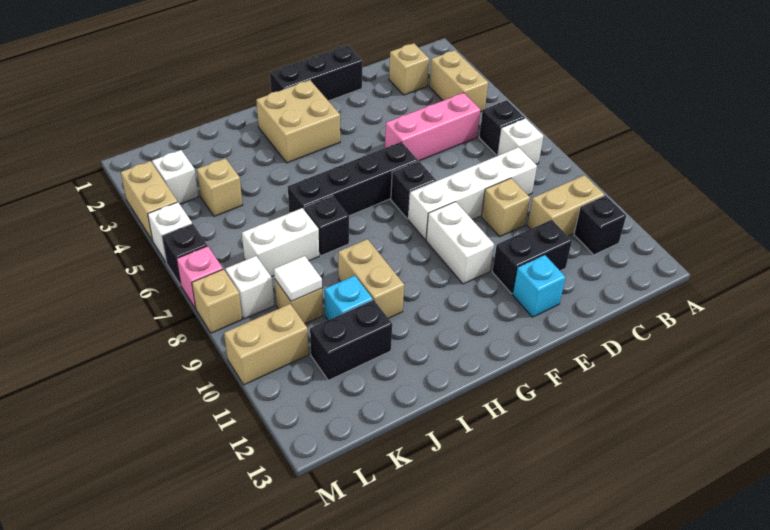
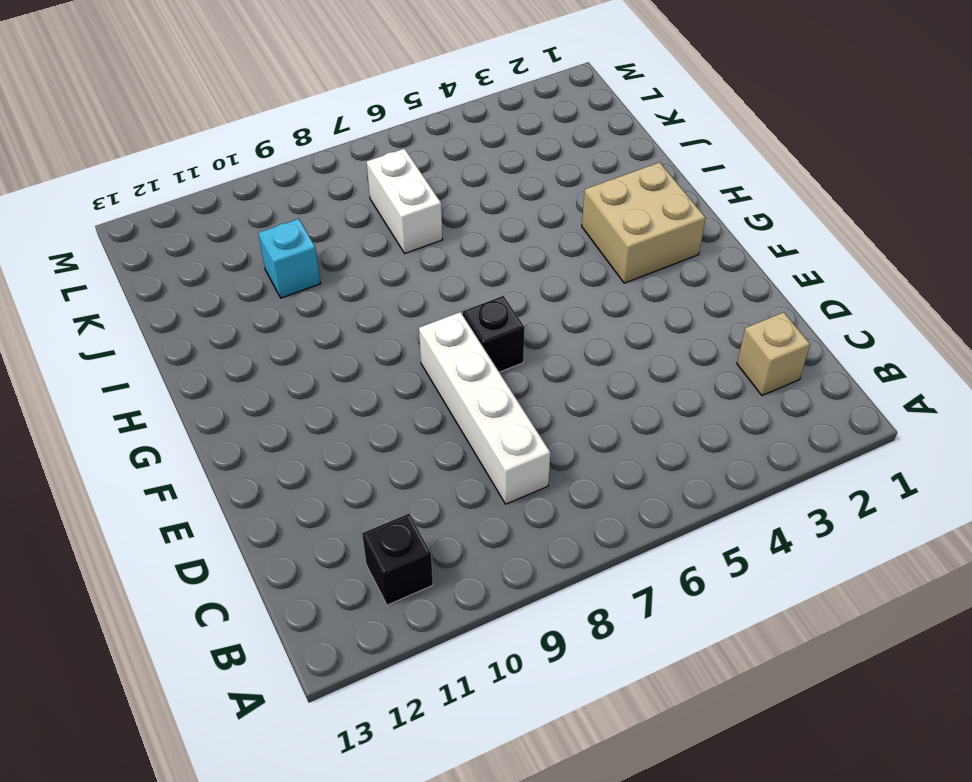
none -> tan brick B3:B4 level 1
none -> black brick B6 level 1
none -> white brick B7 level 1
none -> tan brick B10:C10 level 1

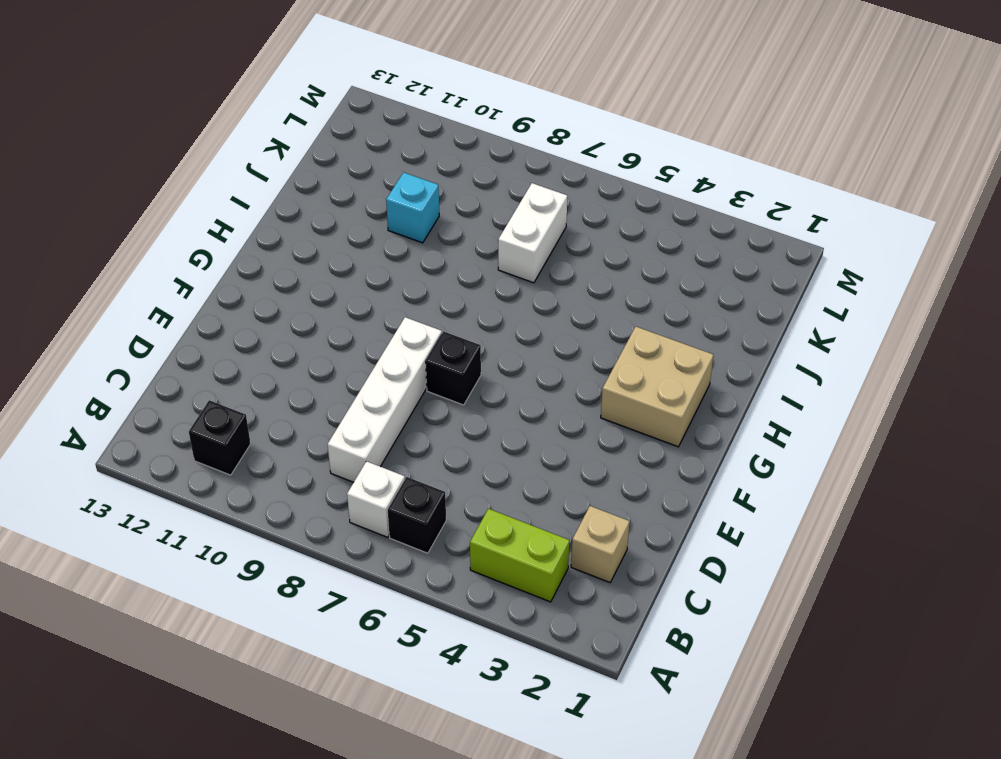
lime brick B3:B4 level 1 -> tan brick B3:B4 level 1
none -> tan brick B10:C10 level 1
none -> pink brick C5:E5 level 1
none -> tan brick D9 level 1
none -> black brick D11:E11 level 1

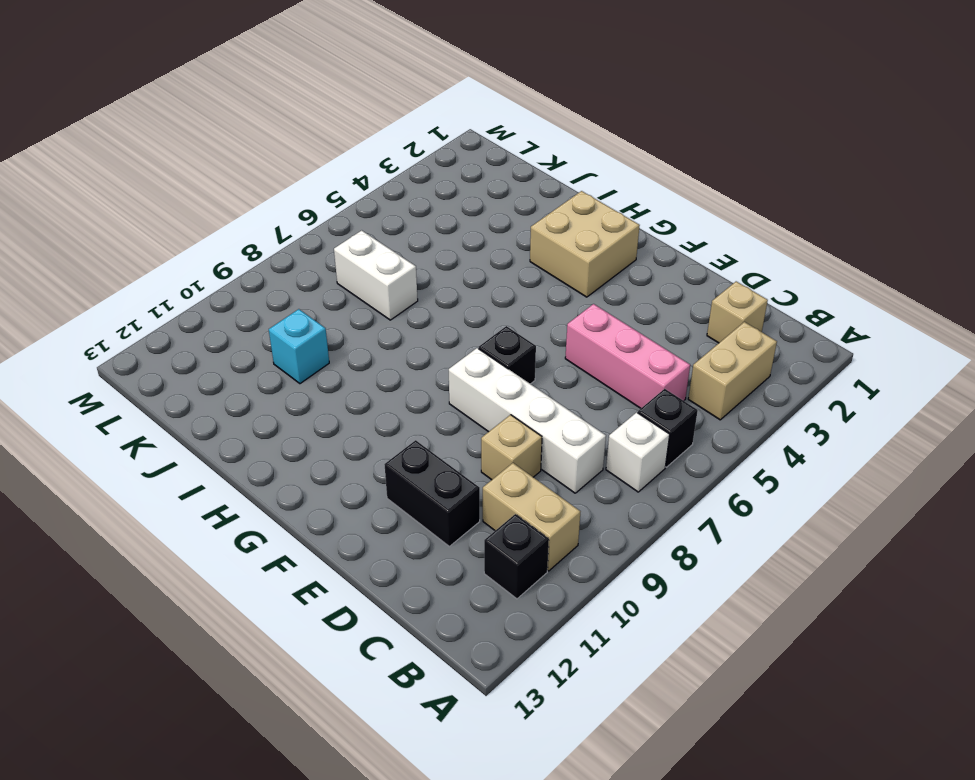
none -> black brick E1:G1 level 1
none -> cyan brick E12 level 1
none -> black brick F6:I6 level 1
none -> white brick F9:F10 level 1

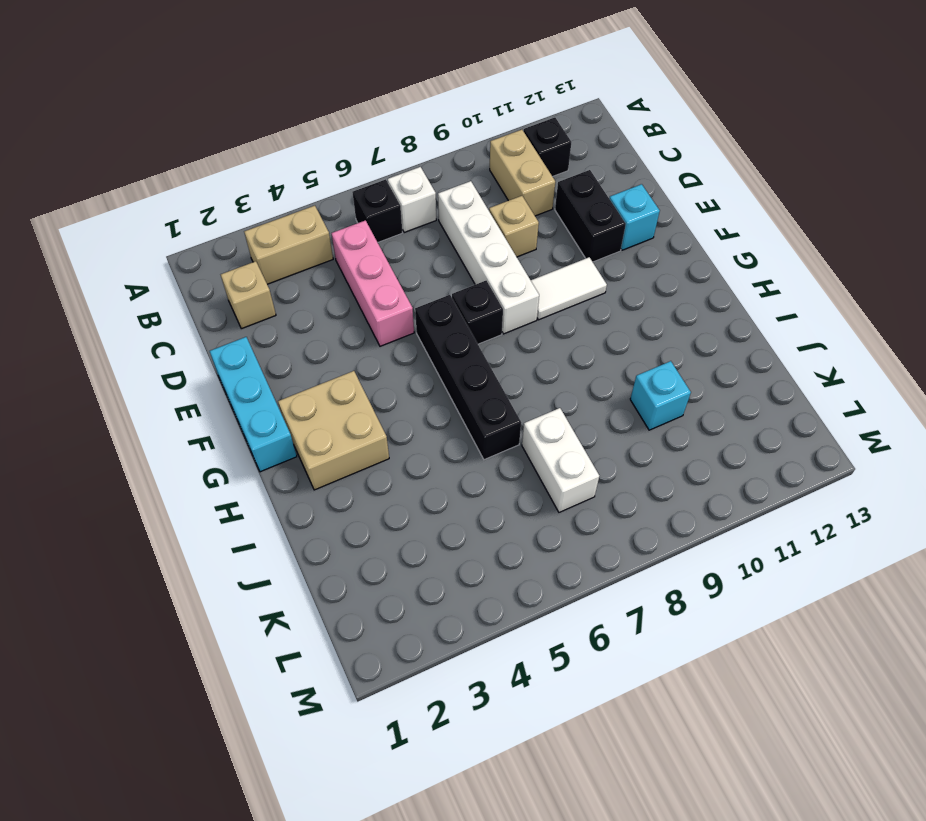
cyan brick E1:G1 level 1 -> black brick E1:G1 level 1
white tile F9:F10 level 1 -> white brick F9:F10 level 1
none -> black brick I7 level 1
none -> tan brick I9:I10 level 1
none -> black brick J11:K11 level 1
none -> tan brick K4 level 1

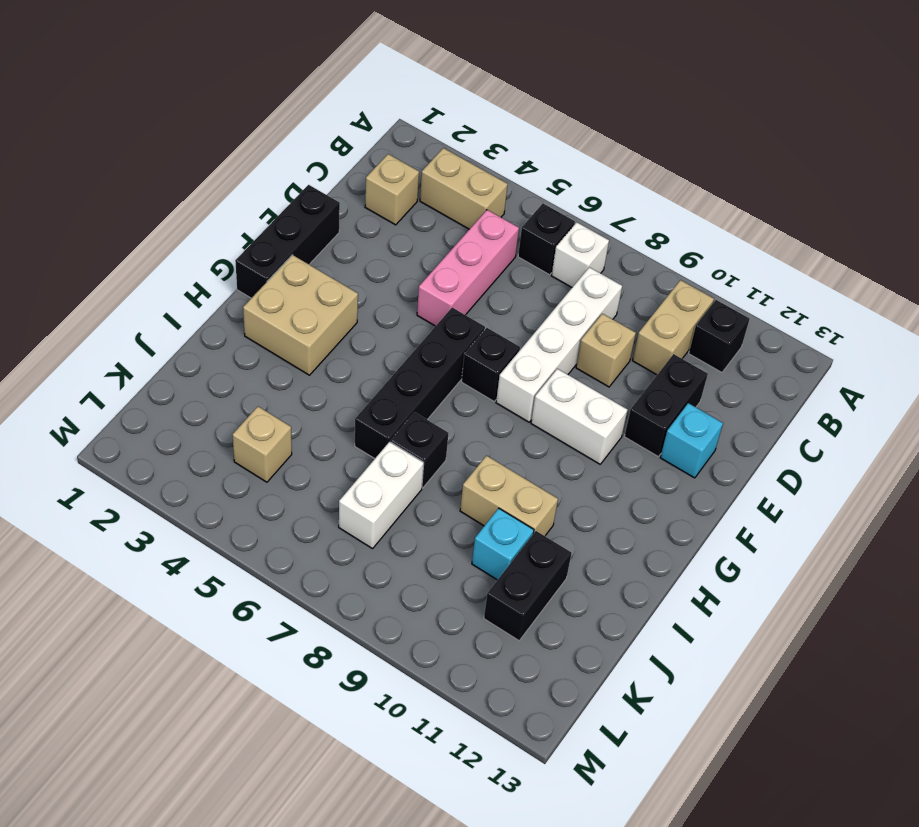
none -> tan brick K9 level 1
none -> white brick L3 level 1
none -> white brick L8 level 1
none -> tan brick L10:M10 level 1

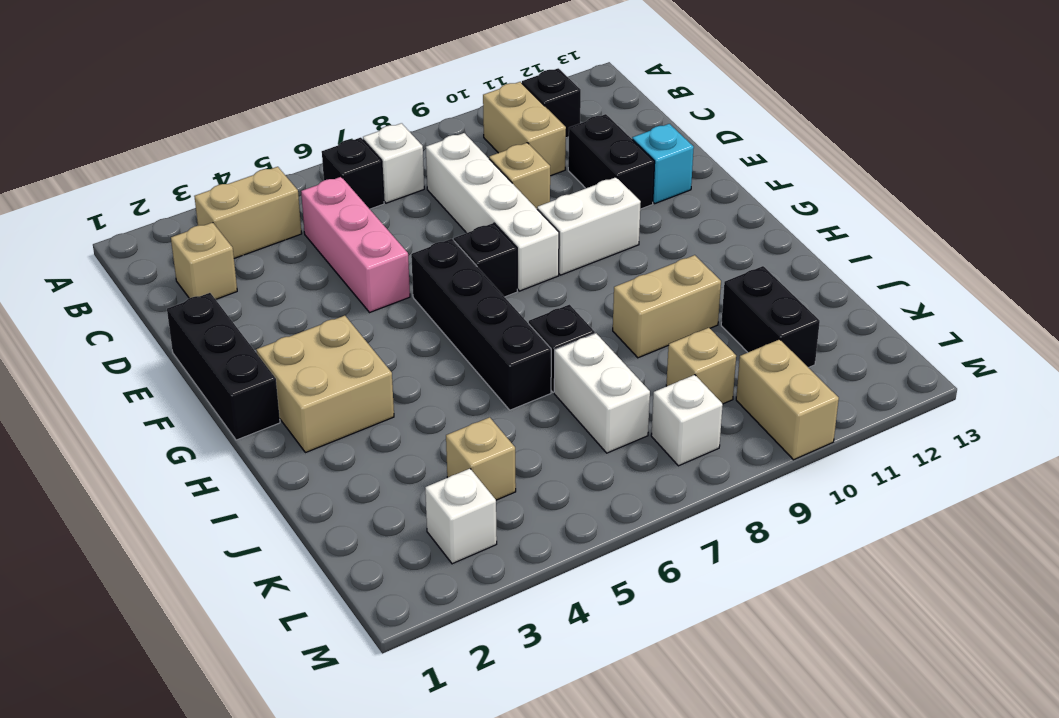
none -> cyan brick J10 level 1
none -> tan brick M3:M4 level 1
none -> white brick M5 level 1
none -> black brick M6 level 1

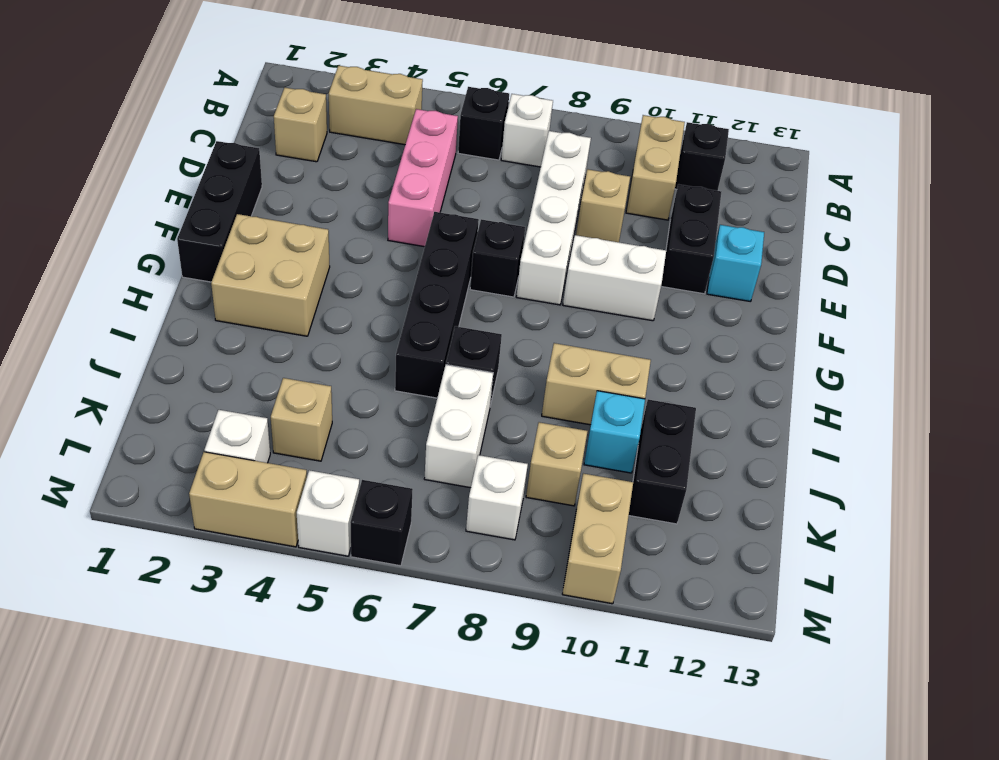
none -> pink brick M7 level 1
none -> tan brick M8 level 1
none -> white tile K9 level 2

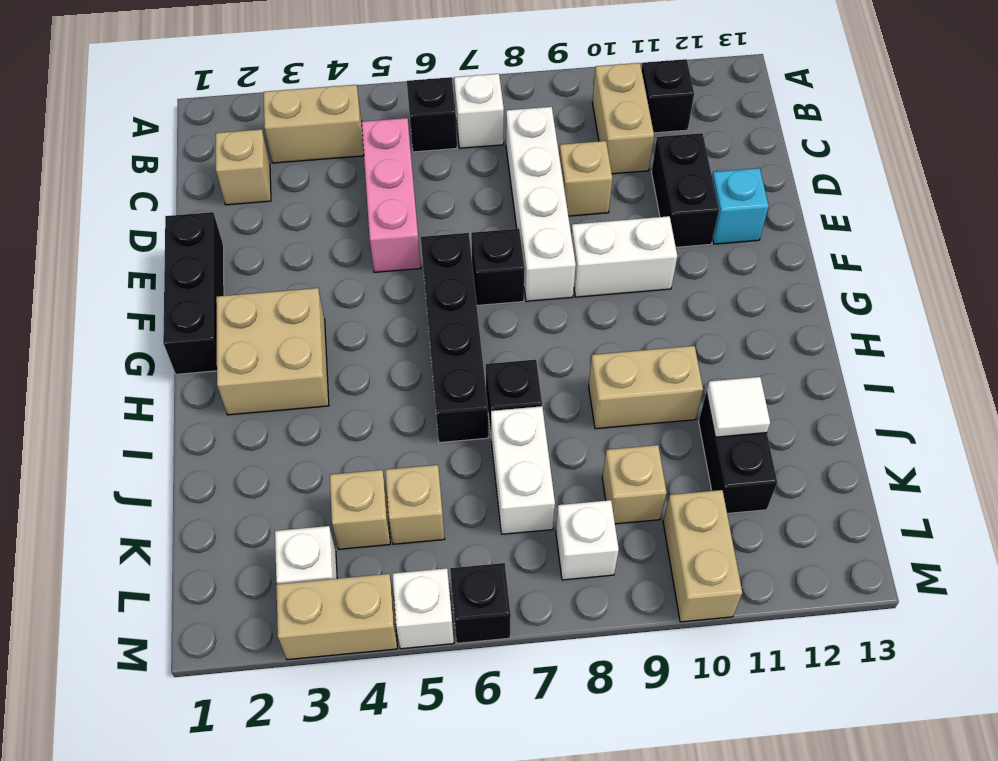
white tile J11 level 2 -> white tile K9 level 2
tan brick K5 level 1 -> tan brick M8 level 1
none -> cyan brick J10 level 1
none -> pink brick M7 level 1

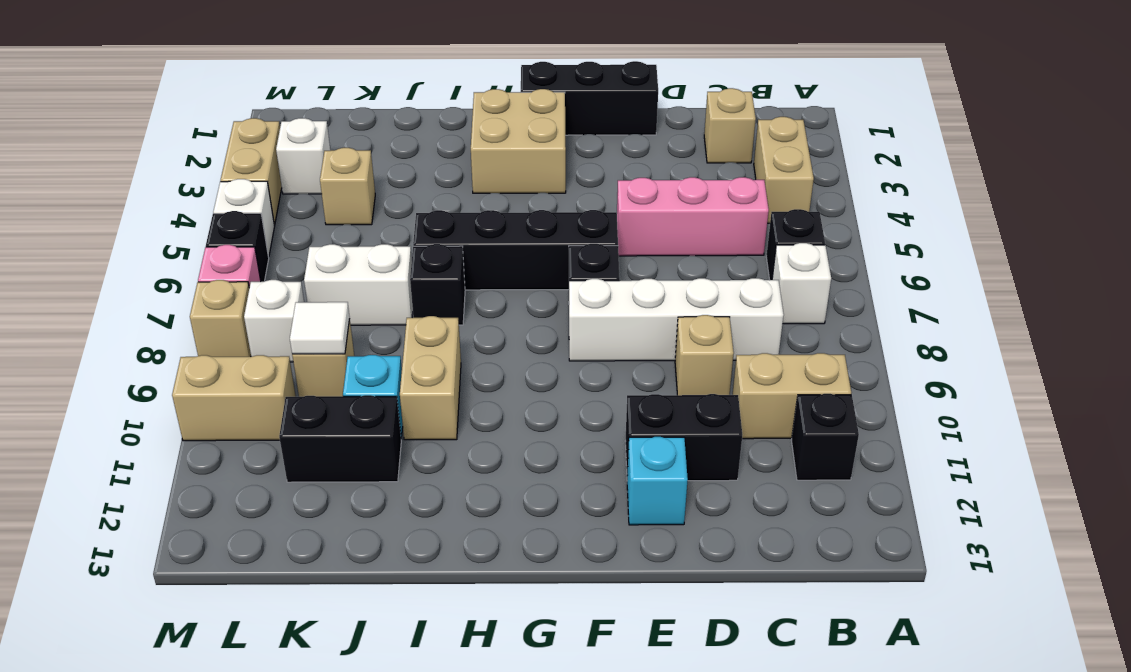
none -> white brick F9:F10 level 1

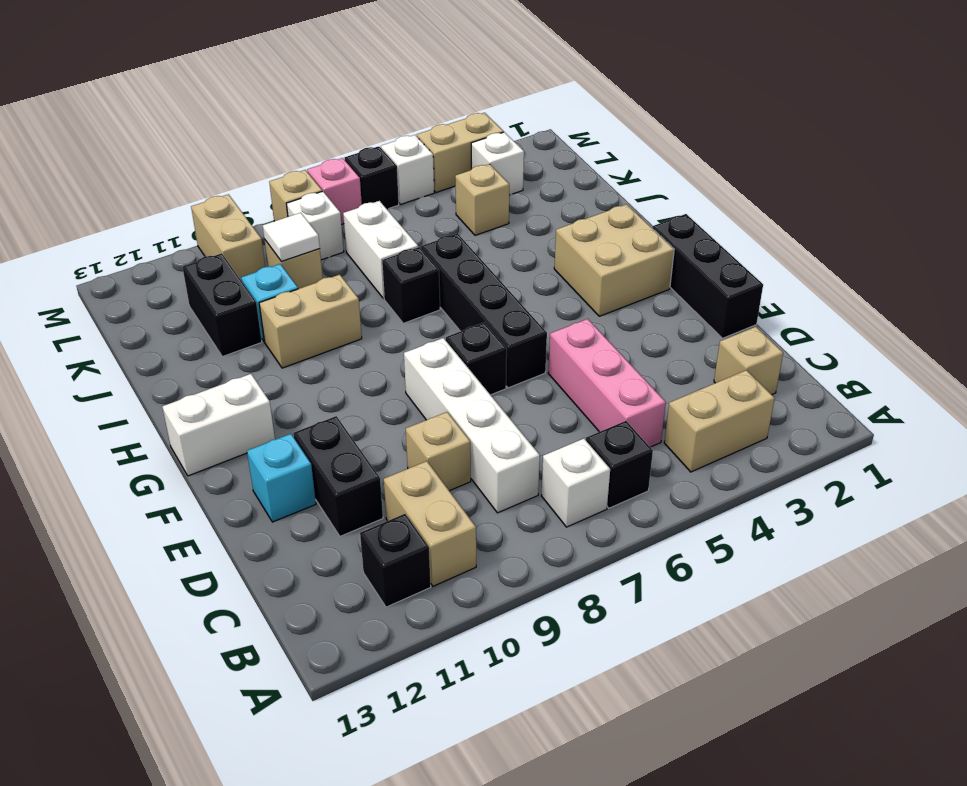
white brick G12:G13 level 1 -> white brick F9:F10 level 1

